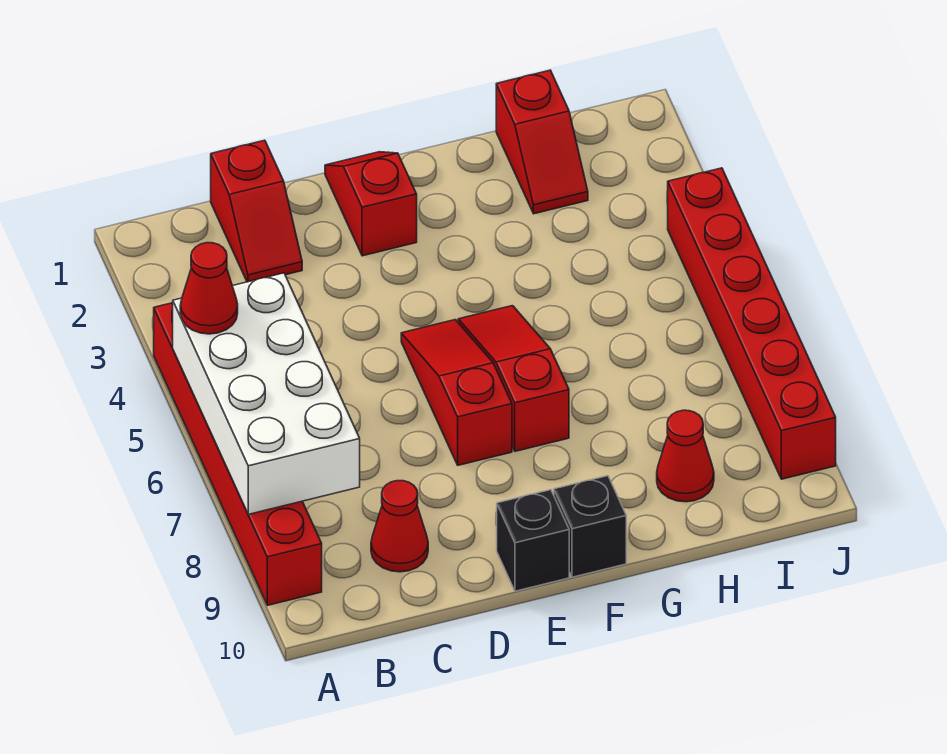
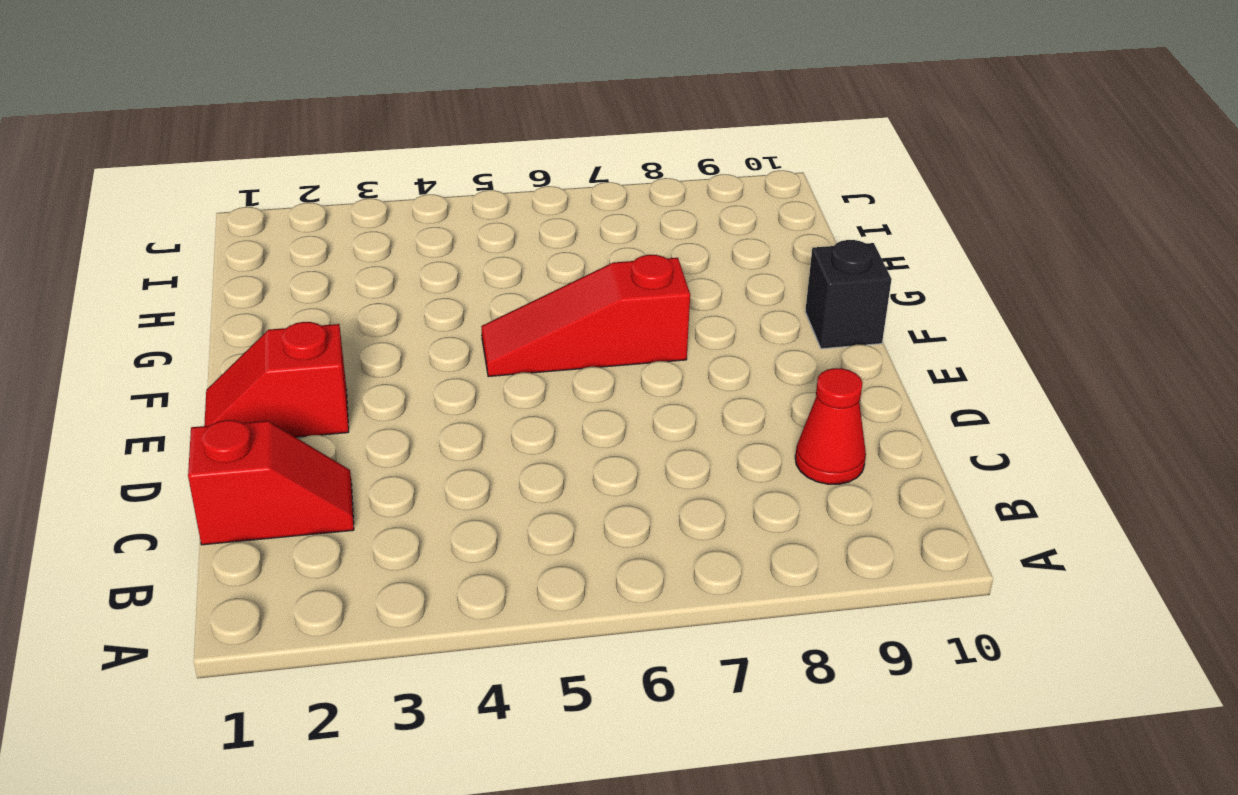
none -> red brick A4:A9 level 1
none -> red slope E5:E7 level 1 top 7
none -> black brick E10 level 1

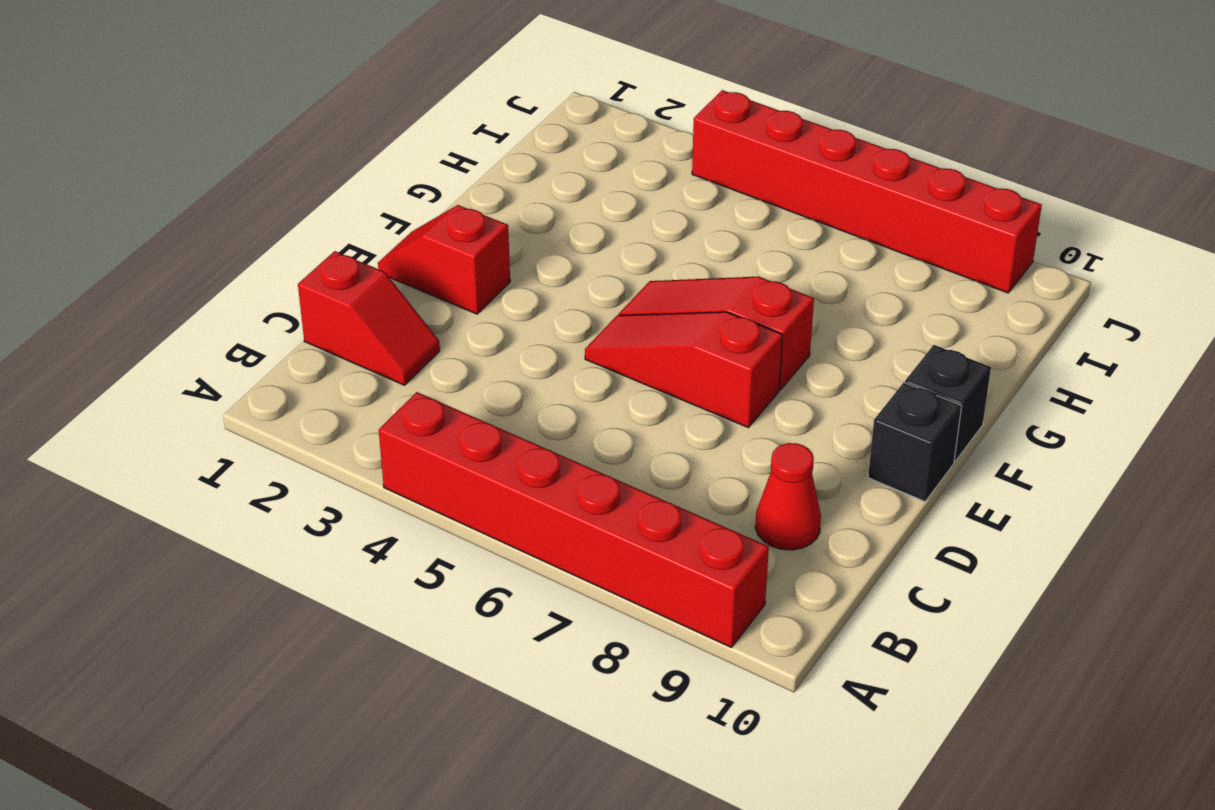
none -> red slope H1:H2 level 1 top 1
none -> red cone H9 level 1
none -> white brick A5:B8 level 2

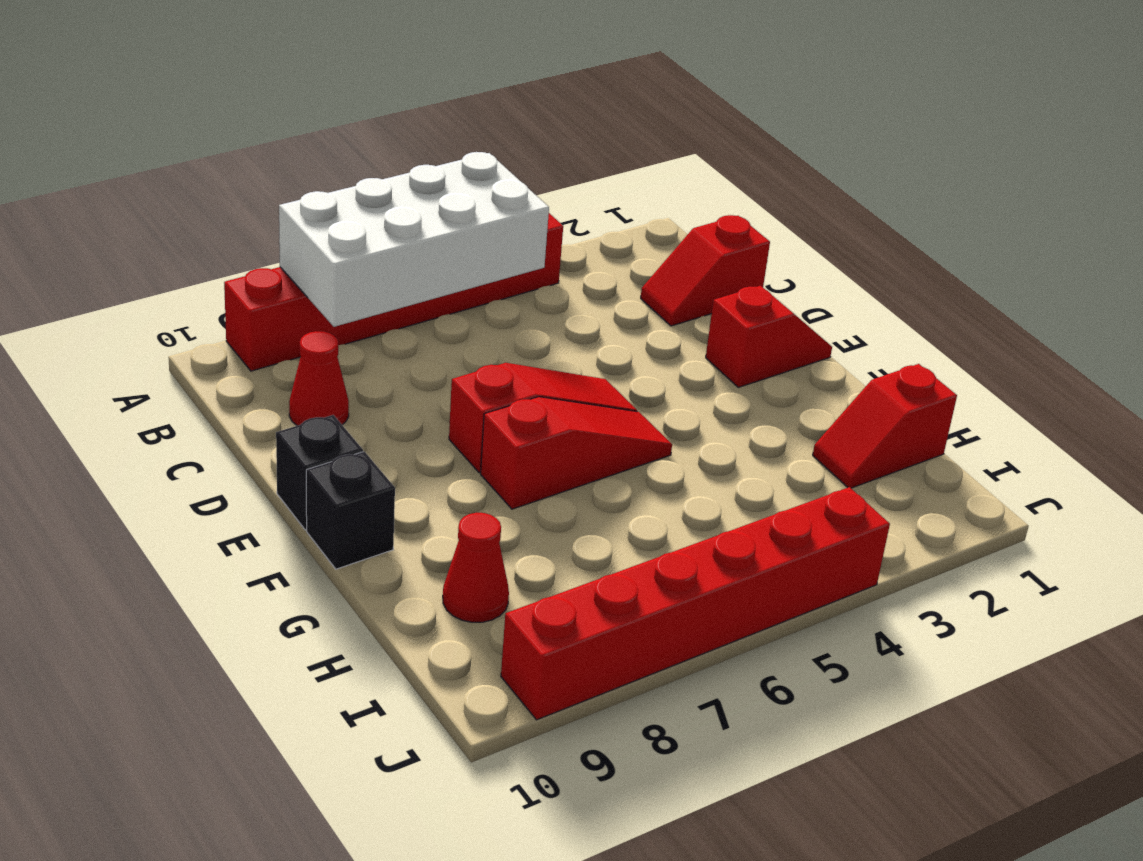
none -> red cone A5 level 3

